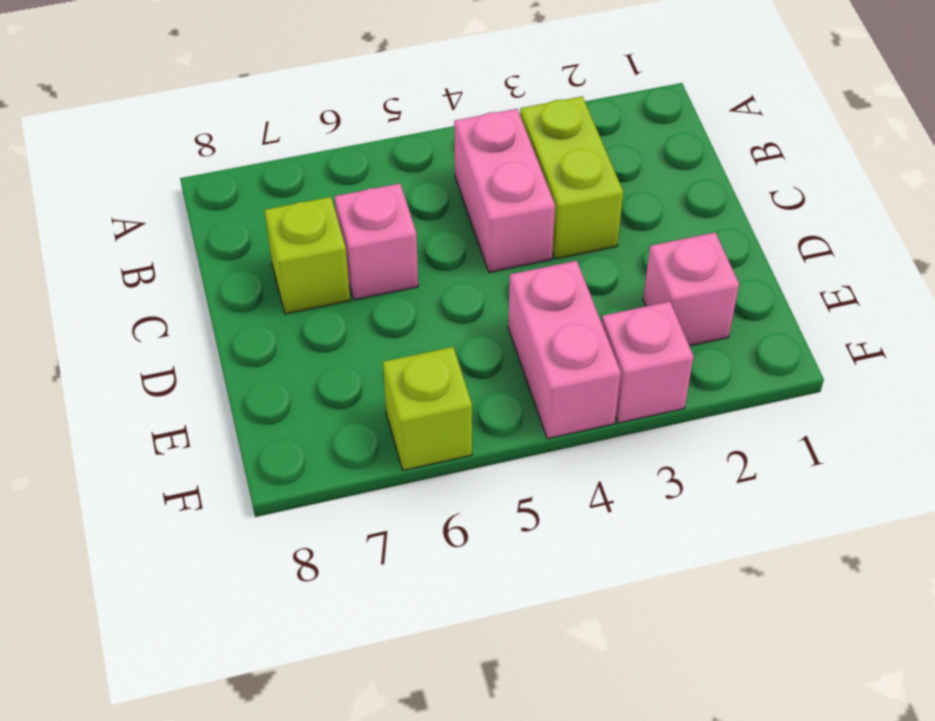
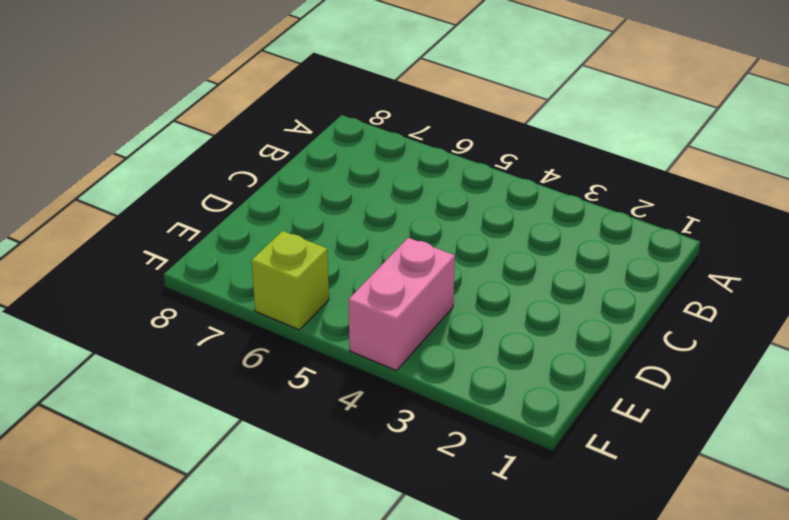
none -> lime brick B3:C3 level 1
none -> pink brick B4:C4 level 1

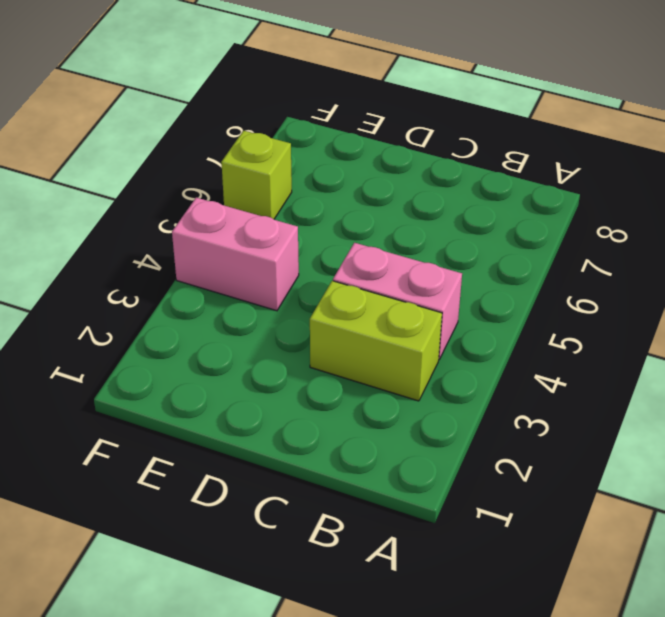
none -> pink brick C6 level 1
none -> lime brick C7 level 1

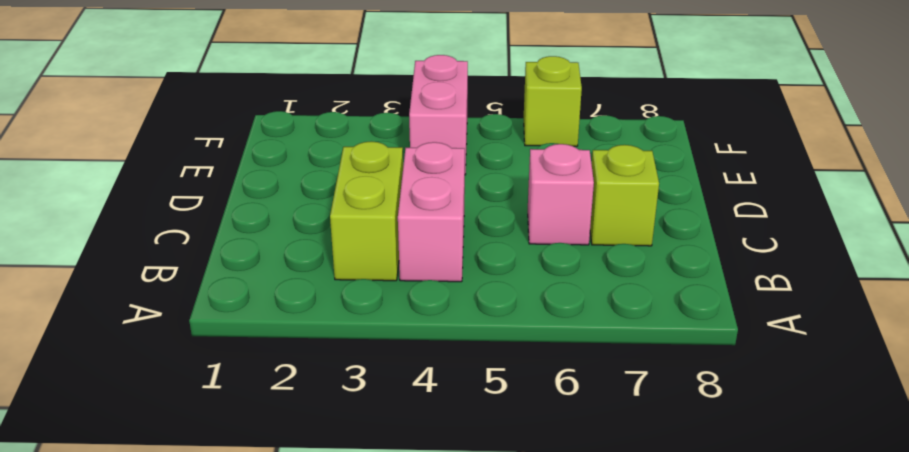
none -> pink brick E2 level 1
none -> pink brick F3 level 1

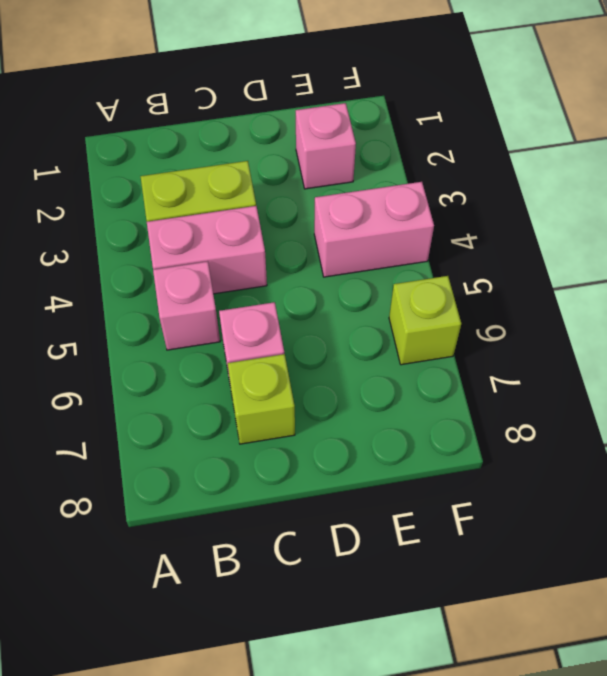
pink brick B5 level 1 -> pink brick F3 level 1

